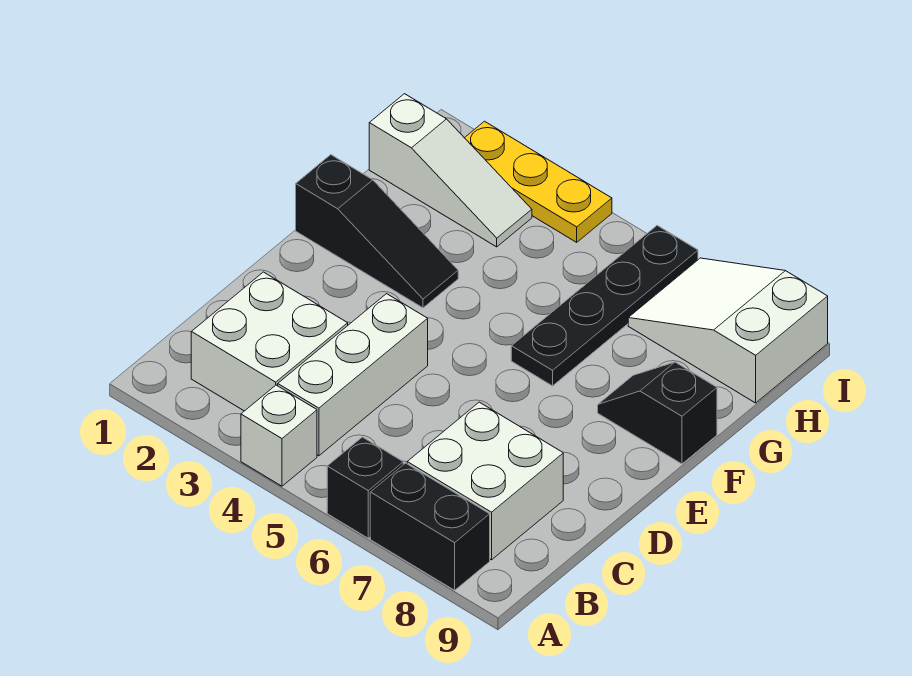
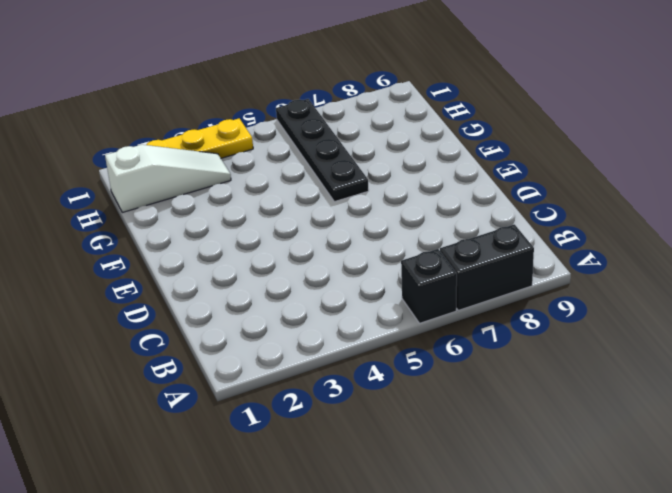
none -> white brick A4 level 1
none -> white brick B2:C3 level 1
none -> white brick B4:D4 level 1

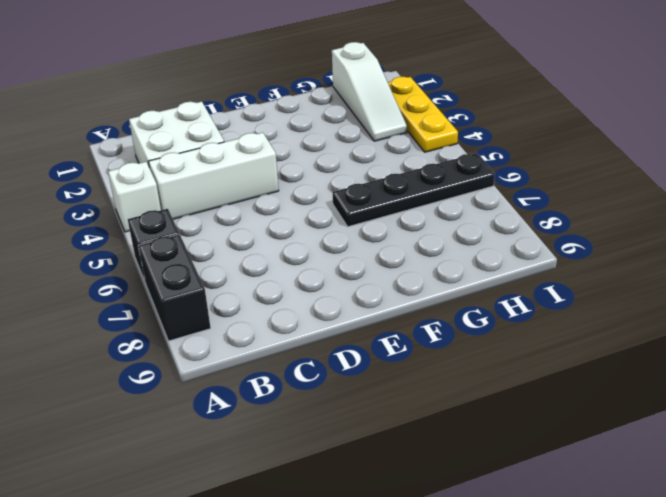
none -> white brick B7:C8 level 1
none -> black slope F1:F3 level 1 top 1
none -> black slope F8:F9 level 1 top 9

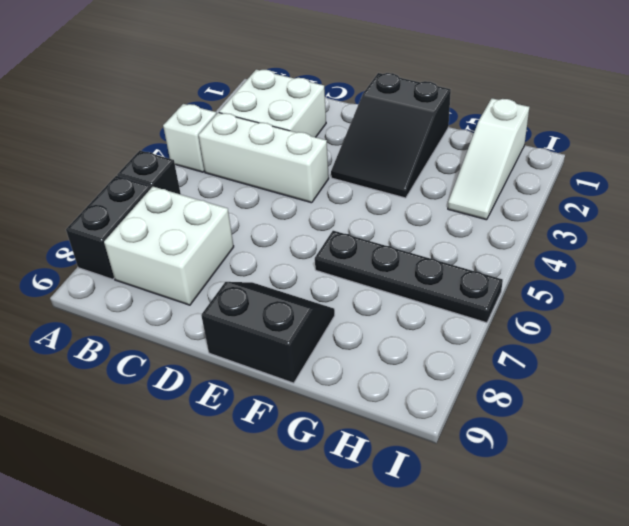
black slope E1:F3 level 1 top 1 -> black slope F1:F3 level 1 top 1
black slope E8:F9 level 1 top 9 -> black slope F8:F9 level 1 top 9
none -> white slope H7:I9 level 1 top 9
none -> yellow plate I2:I4 level 1

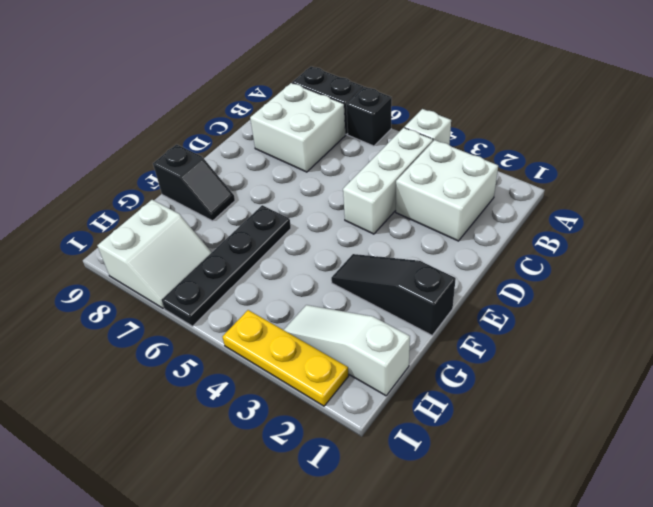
white slope H7:I8 level 1 top 8 -> white slope H7:I9 level 1 top 9

